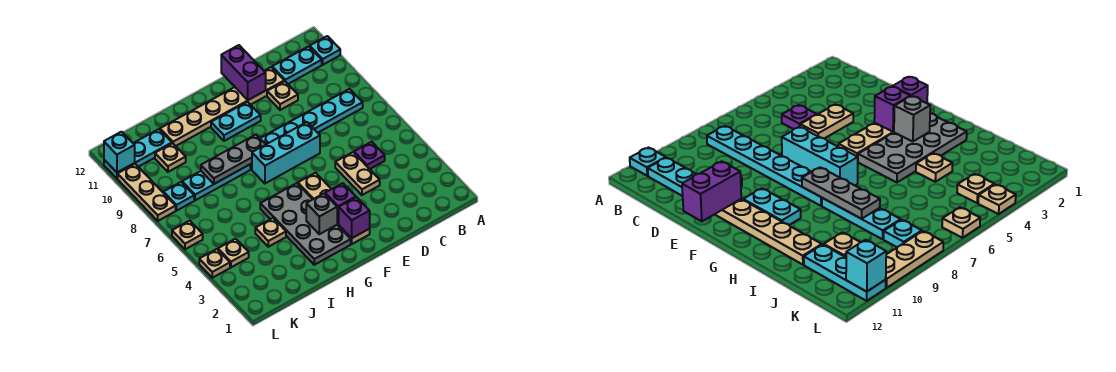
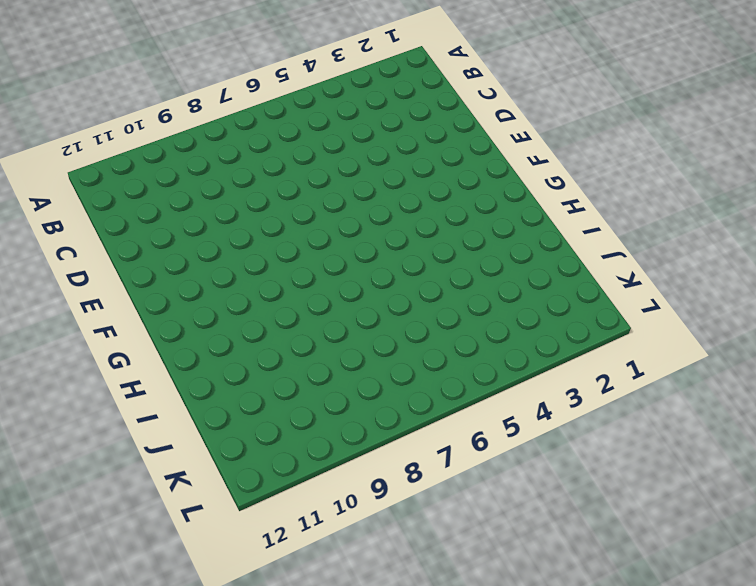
none -> cyan plate A11 level 1
none -> cyan plate B8:G8 level 1
none -> cyan plate B11:C11 level 1

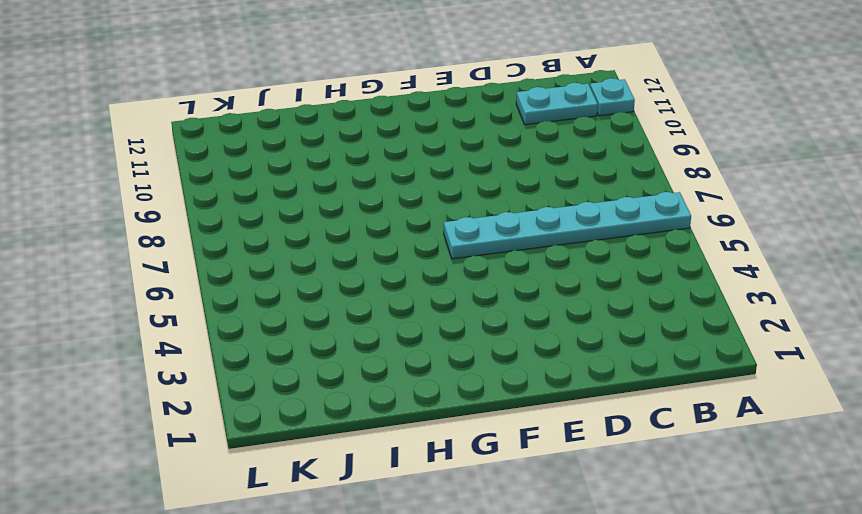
cyan plate A6:F6 level 1 -> cyan plate B8:G8 level 1
none -> purple plate C5 level 1
none -> tan plate D4:D5 level 1
none -> tan plate D10 level 1

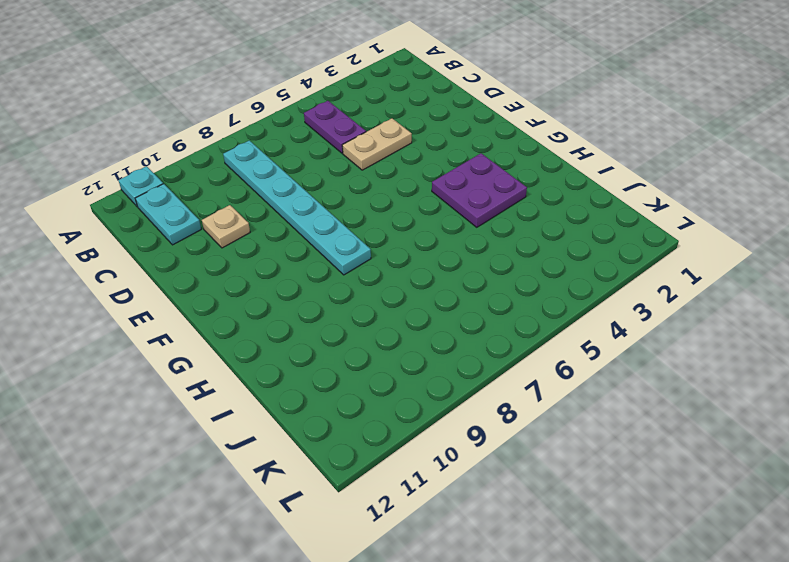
purple plate B5:C5 level 1 -> purple plate C5 level 1
purple plate G3:H4 level 1 -> grey plate G2:H5 level 1
none -> tan plate D11:I11 level 1
none -> cyan brick E7:G7 level 1
none -> tan plate F2:F5 level 1

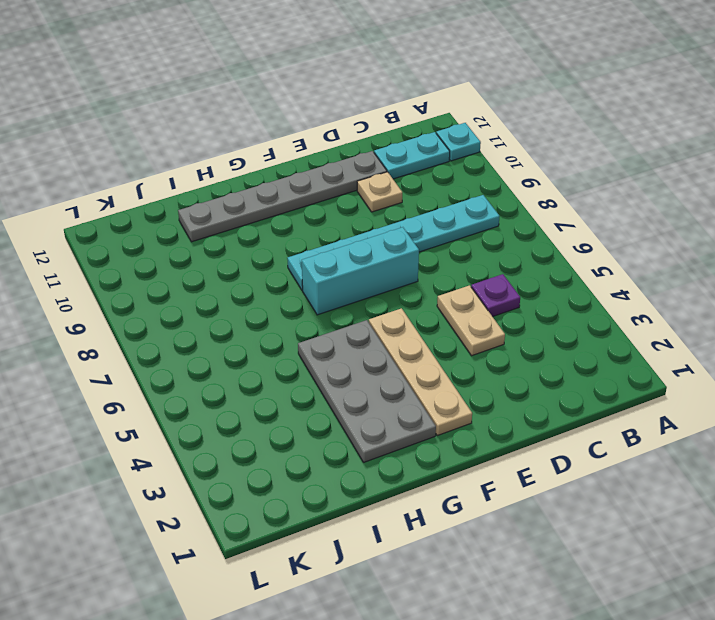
grey plate D11:I11 level 1 -> tan plate D11:I11 level 1
none -> cyan plate F10:G10 level 1
none -> cyan plate H8:J8 level 1
none -> tan plate I4 level 1

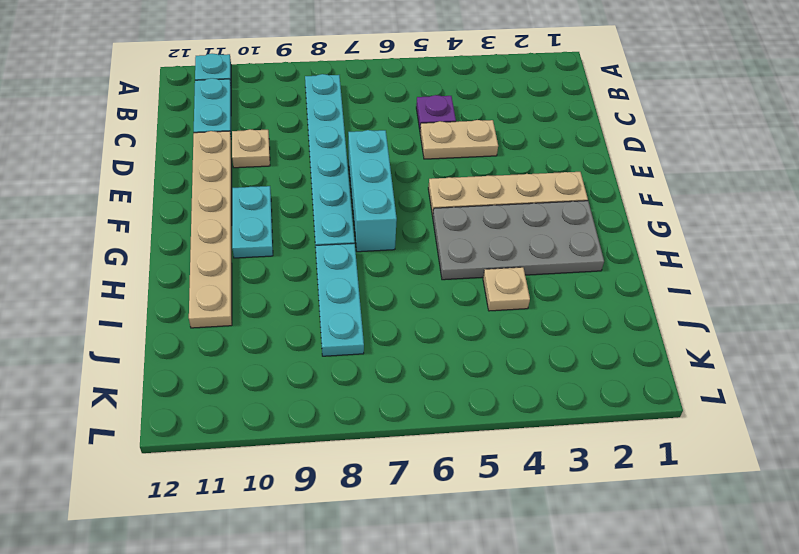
none -> tan plate J10 level 1
none -> cyan plate J11:L11 level 1
none -> tan plate K4 level 1

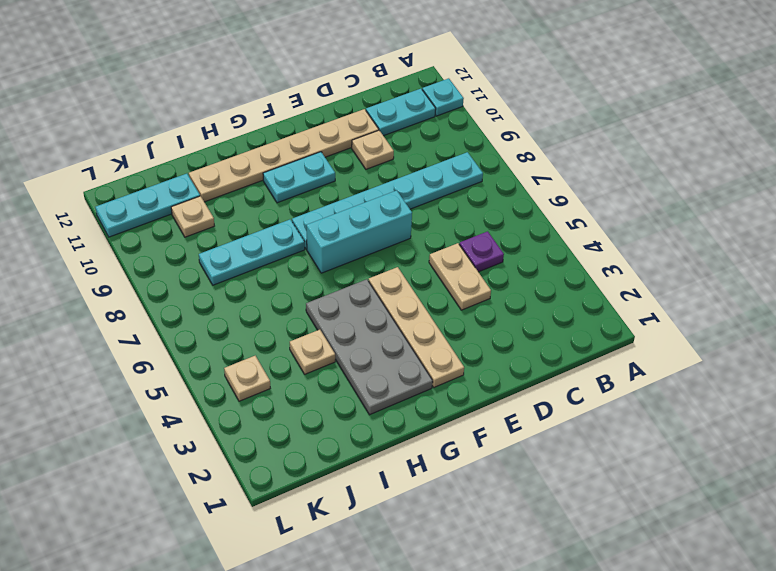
none -> cyan plate K8 level 1
none -> tan plate L4 level 1
none -> tan plate L6 level 1

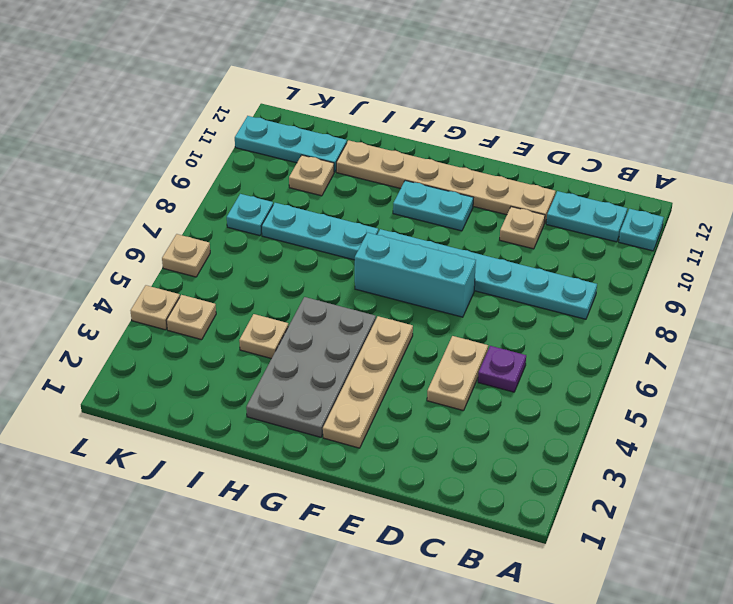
none -> tan plate L8:L10 level 1
none -> purple brick E11:E12 level 2
none -> purple brick F2 level 2

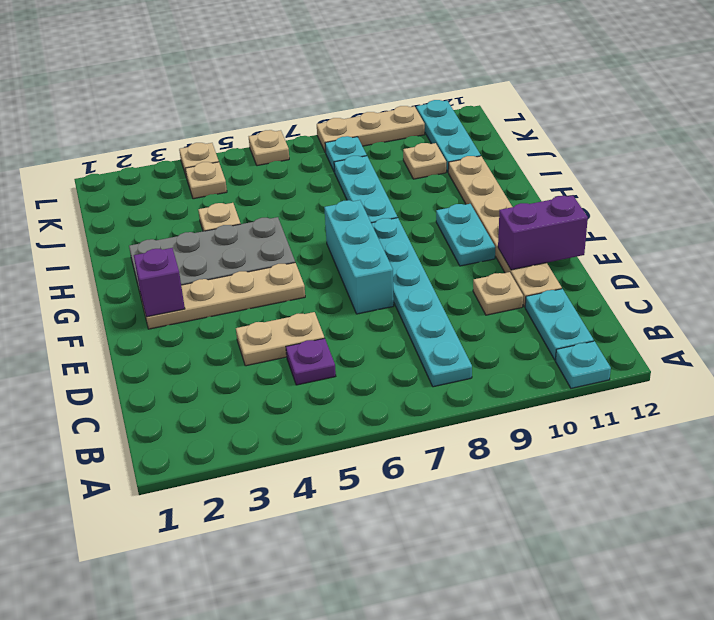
none -> purple brick F3 level 2
none -> grey brick G3 level 2
none -> grey plate G8:I8 level 2

